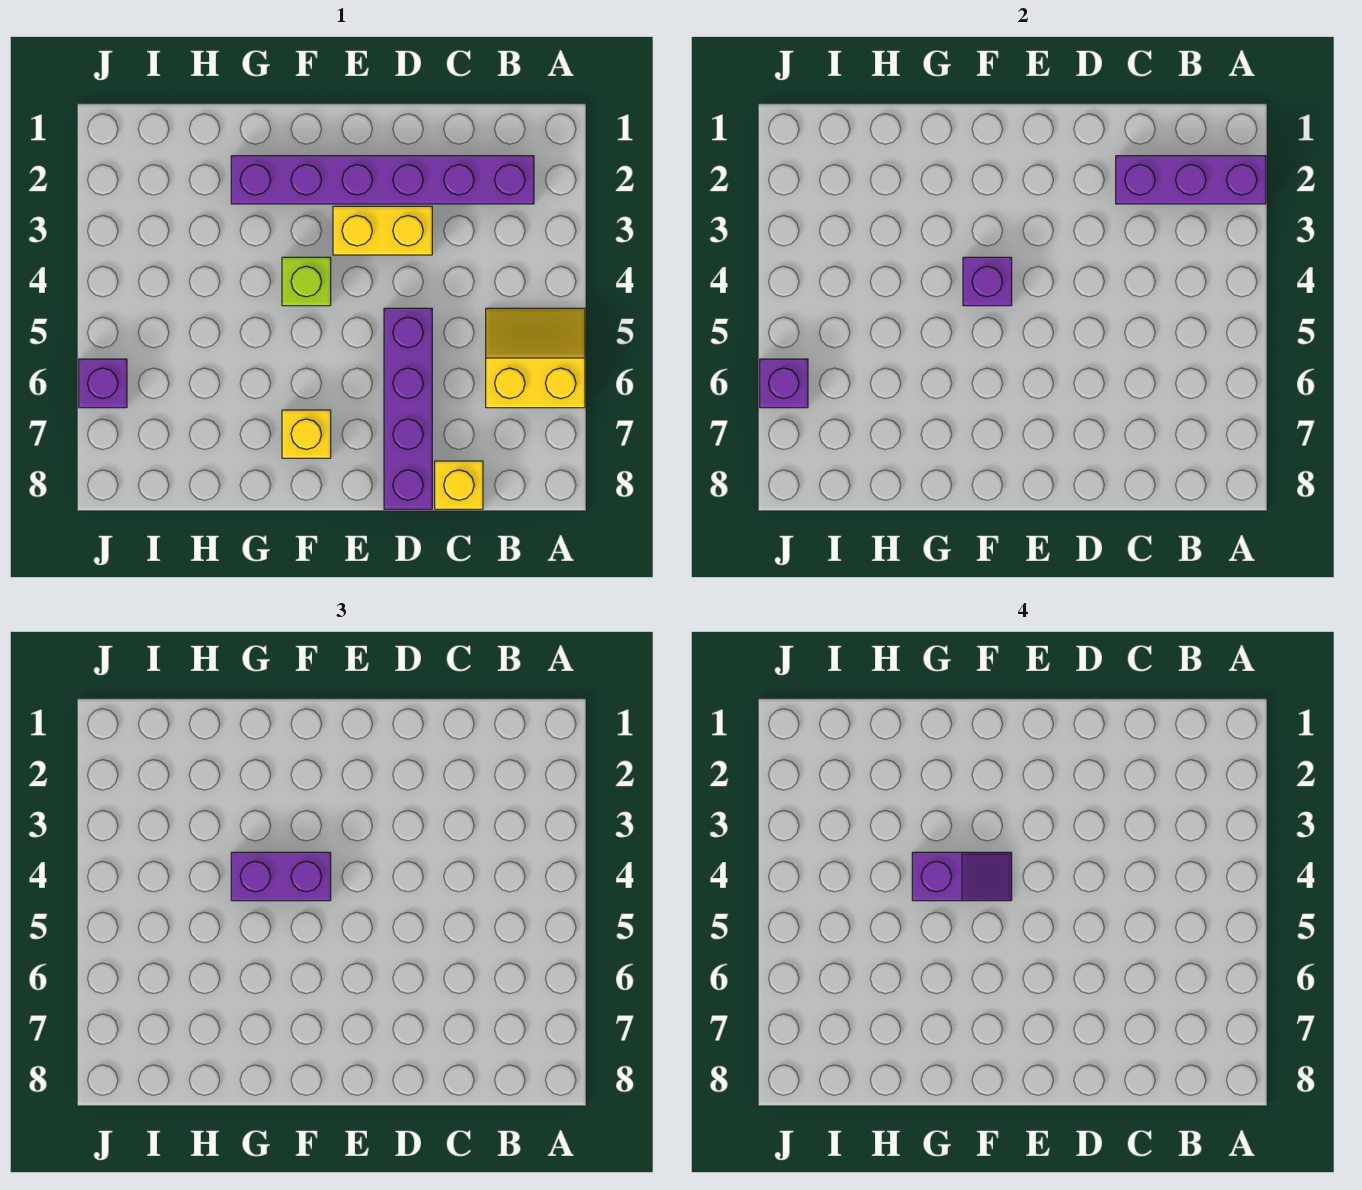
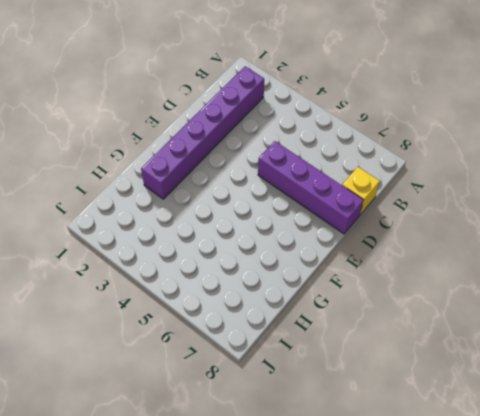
none -> yellow slope A5:B6 level 1 top 6
none -> yellow brick D3:E3 level 1
none -> lime brick F4 level 1

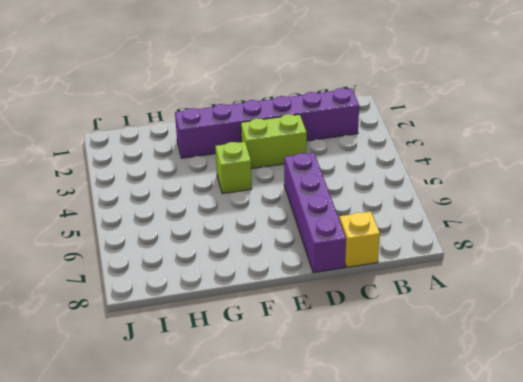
lime brick D3:E3 level 1 -> yellow brick D3:E3 level 1
none -> yellow slope A5:B6 level 1 top 6
none -> yellow brick F7 level 1
none -> purple brick J6 level 1

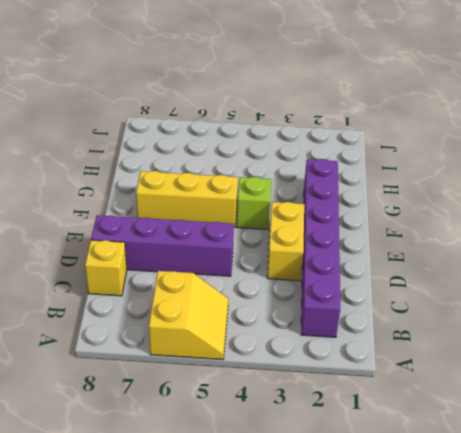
yellow brick F5:F7 level 1 -> yellow brick F7 level 1
none -> purple brick J6 level 1
none -> purple brick A2:C2 level 2
none -> purple brick F4 level 2

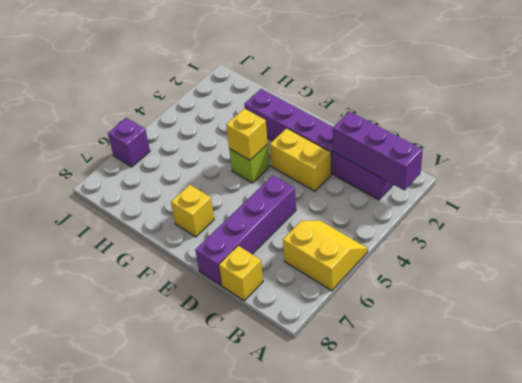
yellow brick F4 level 2 -> purple brick F4 level 2
none -> purple brick J6 level 2
none -> purple brick F4:G4 level 3
none -> purple slope F4:G4 level 4 top G

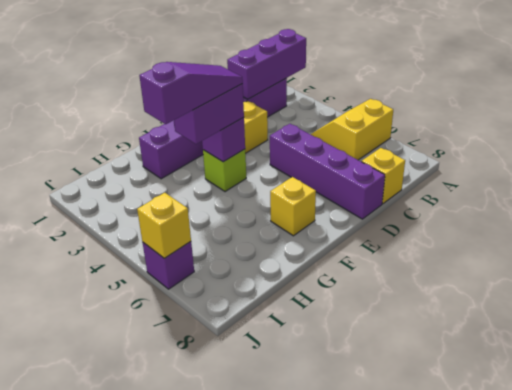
purple slope F4:H4 level 4 top H -> purple slope F4:G4 level 4 top G
yellow brick J6 level 2 -> purple brick J6 level 2

